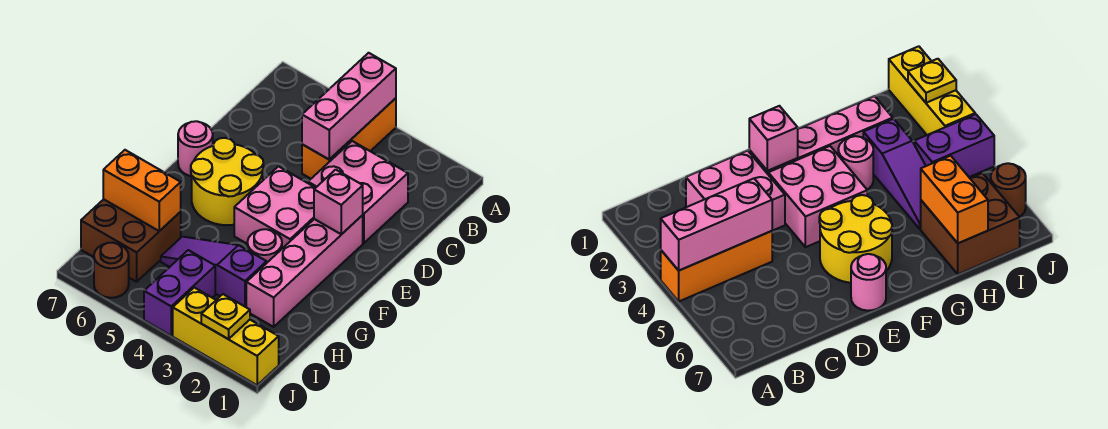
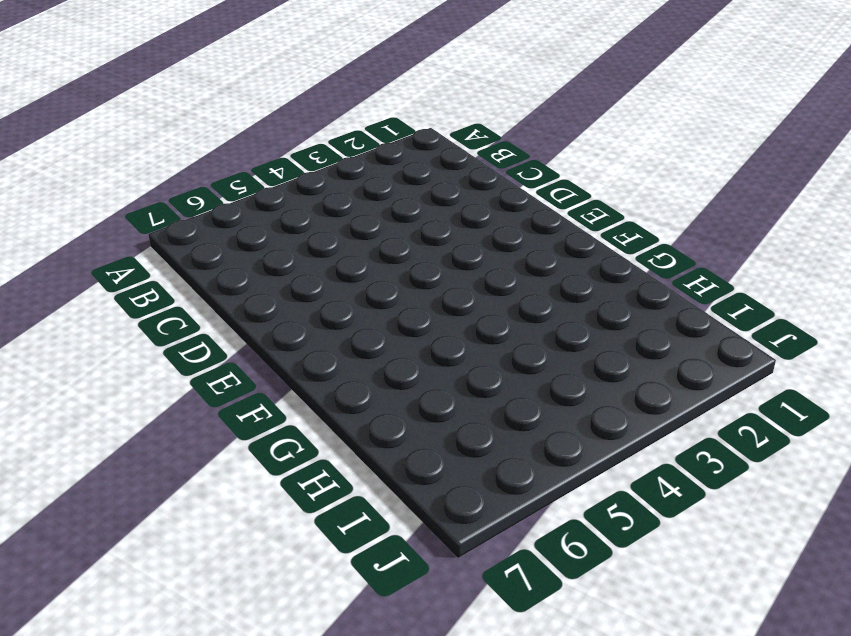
none -> orange brick A4:C4 level 1
none -> pink brick C2:D3 level 1
none -> pink brick E2:H2 level 1

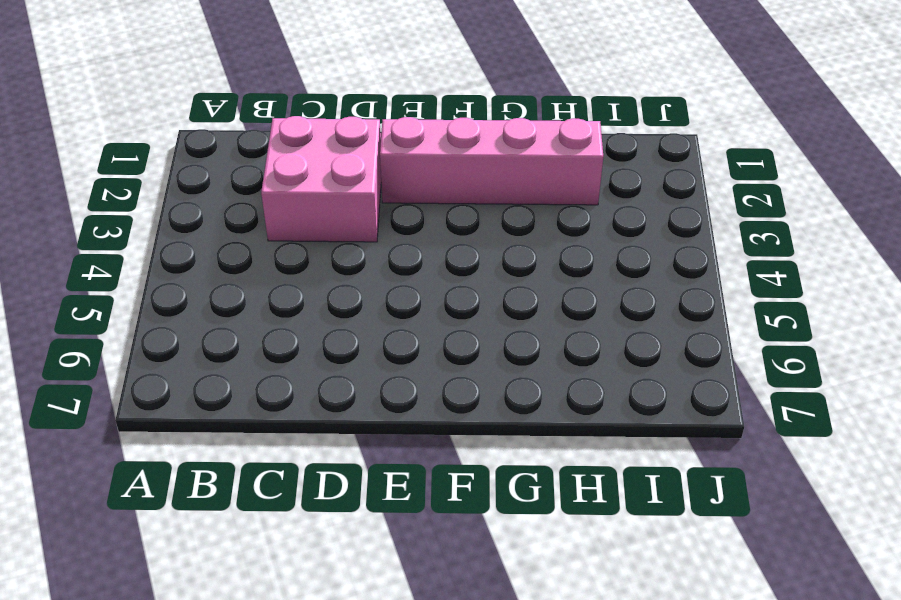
none -> orange brick A4:C4 level 1
none -> pink brick E3:F4 level 1
none -> yellow round brick E5:F6 level 1

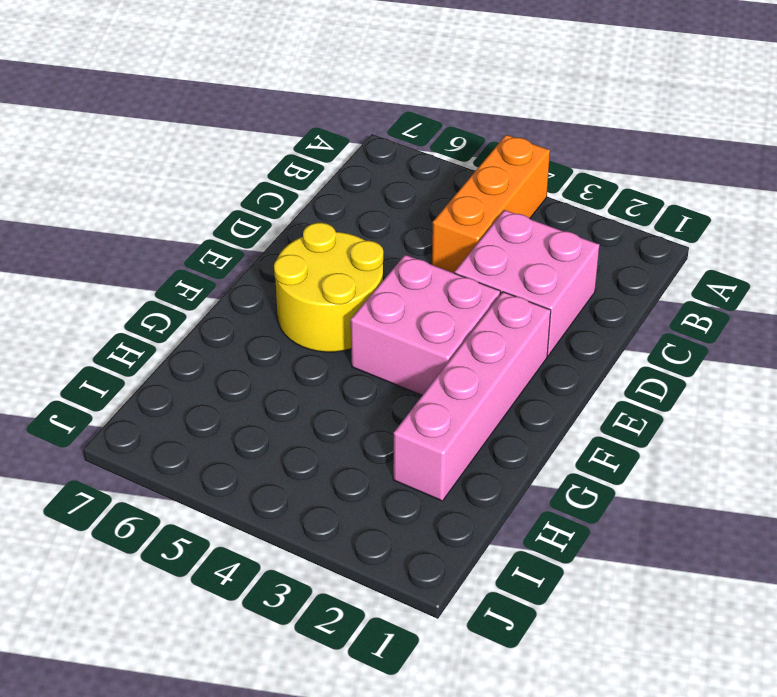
none -> pink round brick E7 level 1
none -> pink round brick G3 level 1
none -> purple slope H3:H5 level 1 top 3

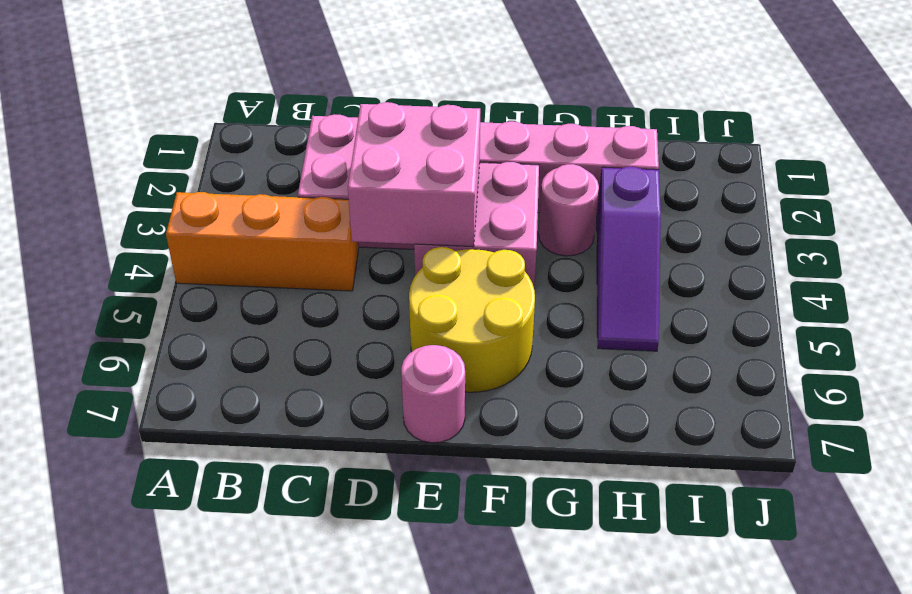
pink brick D3:E4 level 2 -> none
none -> brown brick H6:I7 level 1
none -> purple brick I4:J4 level 1
none -> yellow brick J1:J3 level 1

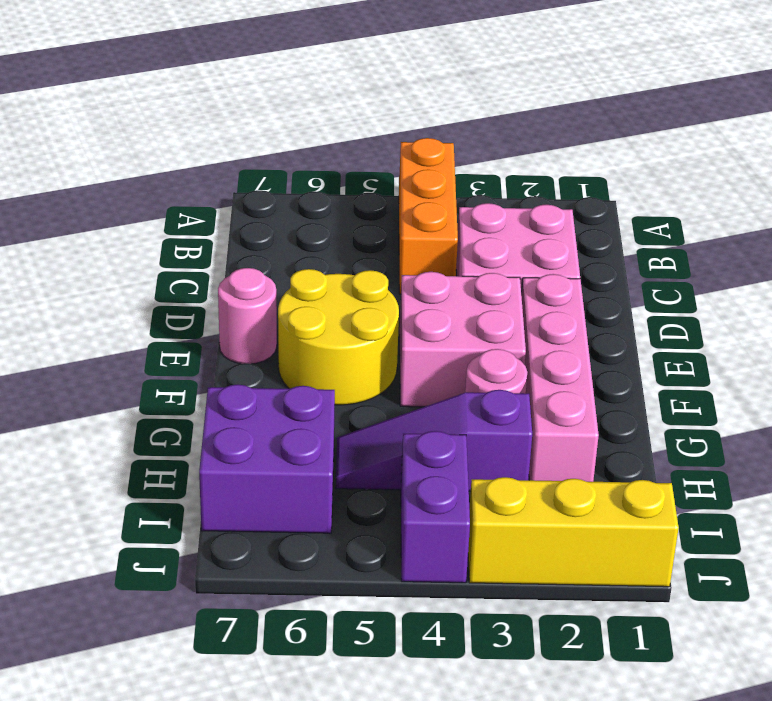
purple brick H6:I7 level 1 -> brown brick H6:I7 level 1
none -> brown round brick J6 level 1
none -> pink brick A4:C4 level 2
none -> pink brick E2 level 2

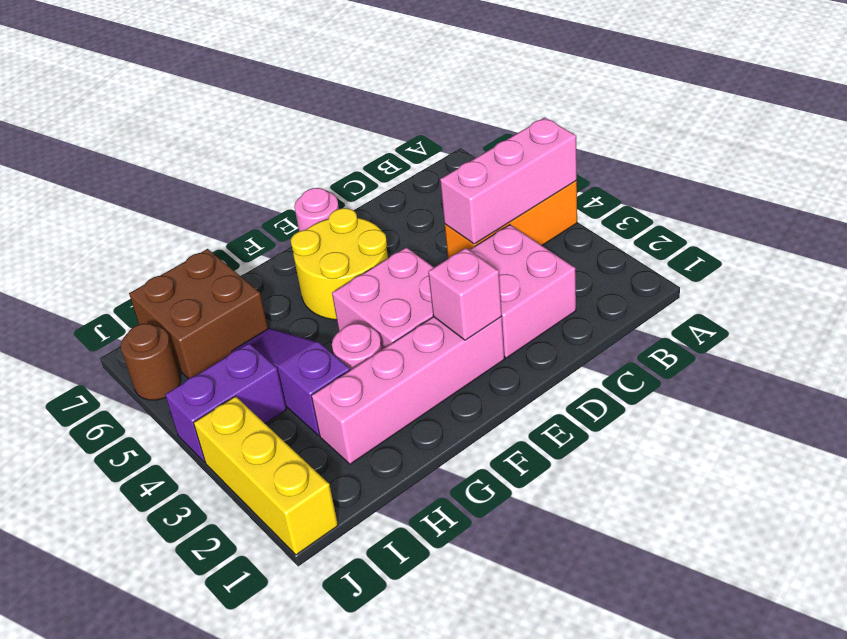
none -> orange brick H6:H7 level 2
none -> yellow plate J2 level 2

